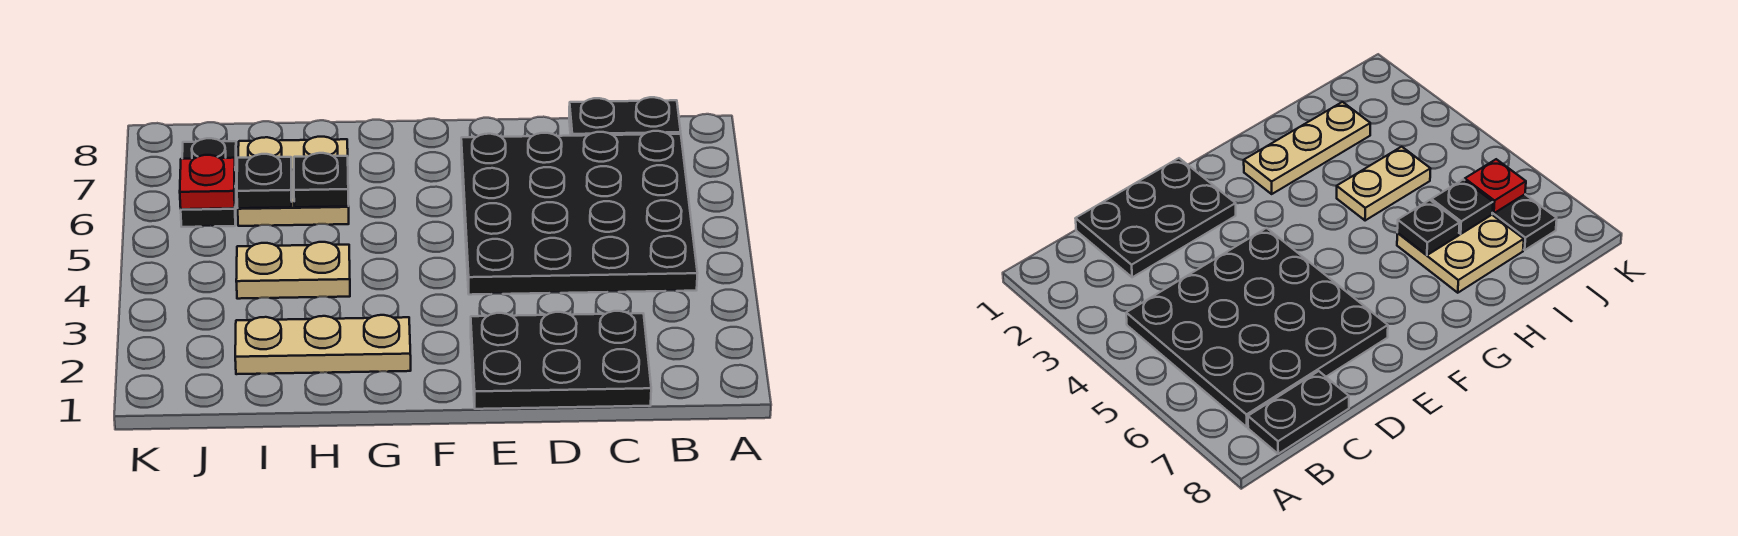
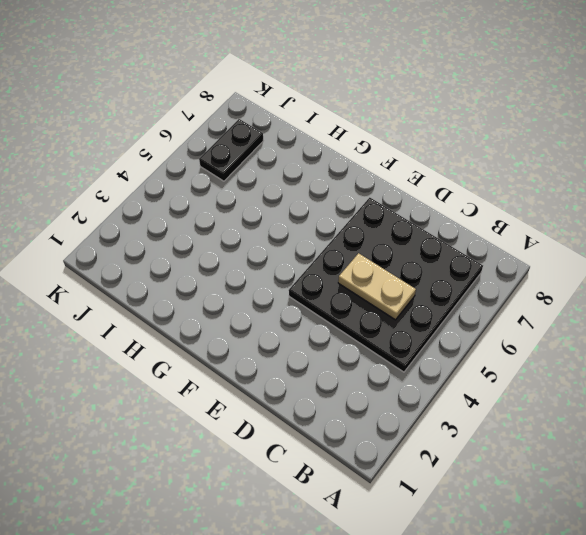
tan plate C5:D5 level 2 -> tan plate H4:I4 level 1
none -> black plate B8:C8 level 1
none -> black plate C1:E2 level 1

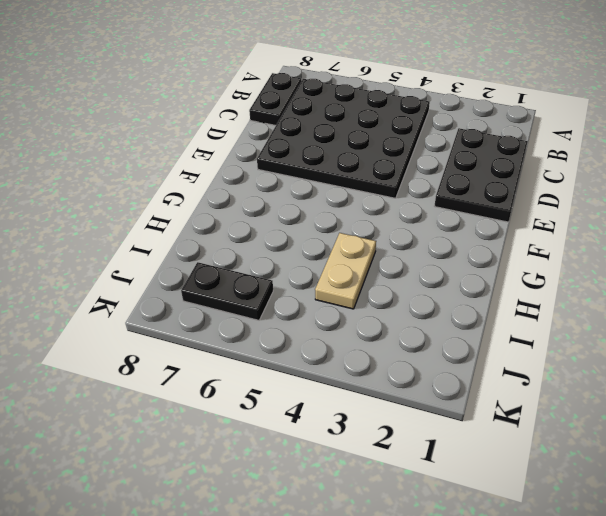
none -> tan plate G2:I2 level 1
none -> tan plate H6:I7 level 1

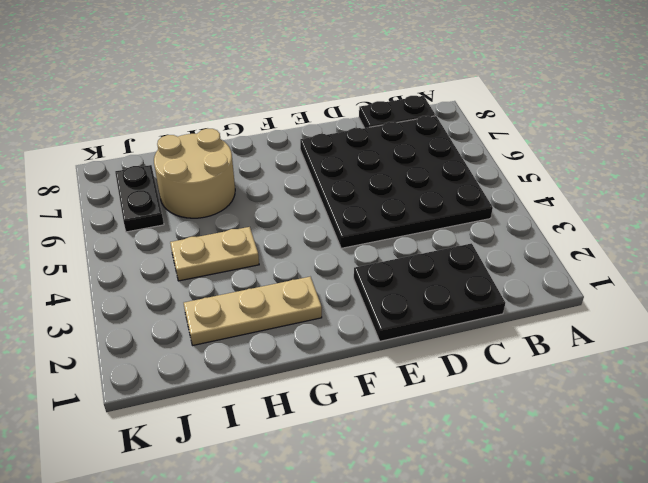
tan round brick H6:I7 level 1 -> tan plate H6:I7 level 1
none -> black plate H6 level 2
none -> black plate I6 level 2

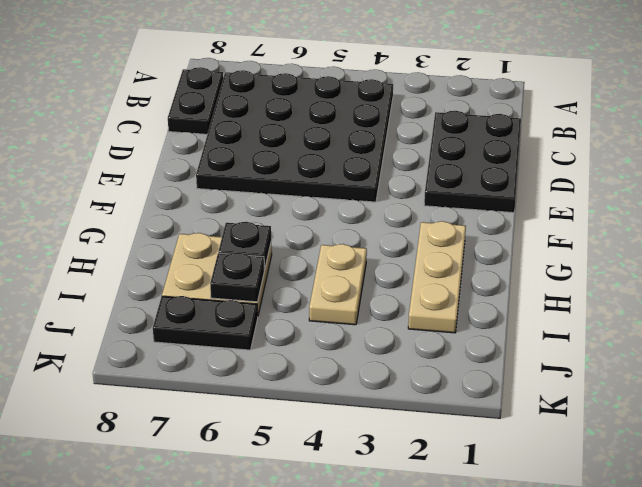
none -> red plate J6 level 2

